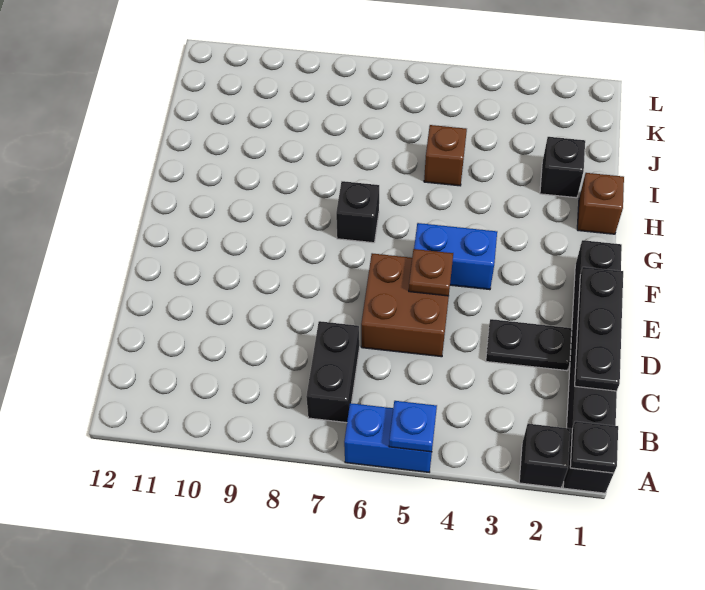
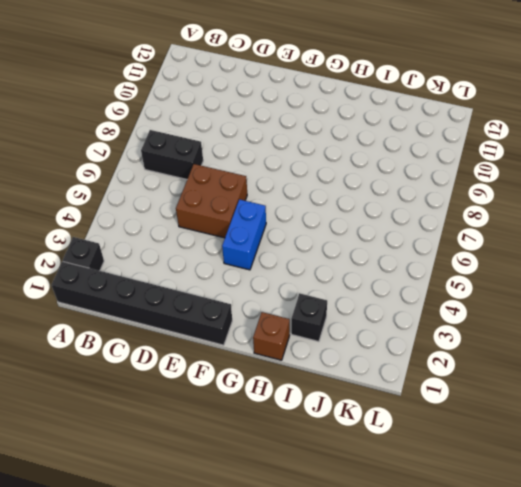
none -> blue brick A5:A6 level 1
none -> black plate D2:D3 level 1
none -> black brick G7 level 1

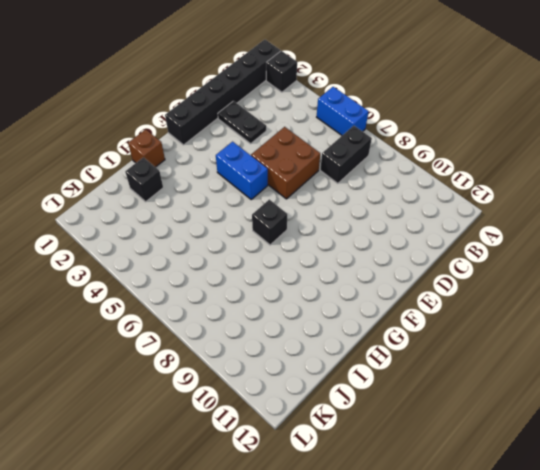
none -> brown brick I5 level 1
none -> black plate A1 level 2
none -> blue plate A5 level 2

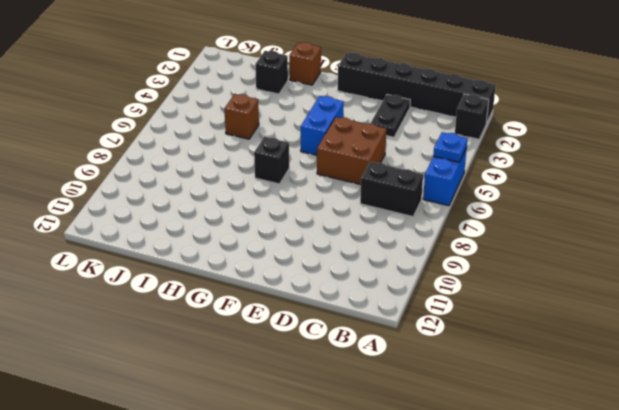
none -> black plate A1 level 2
none -> black plate C1:E1 level 2
none -> brown plate E5 level 2

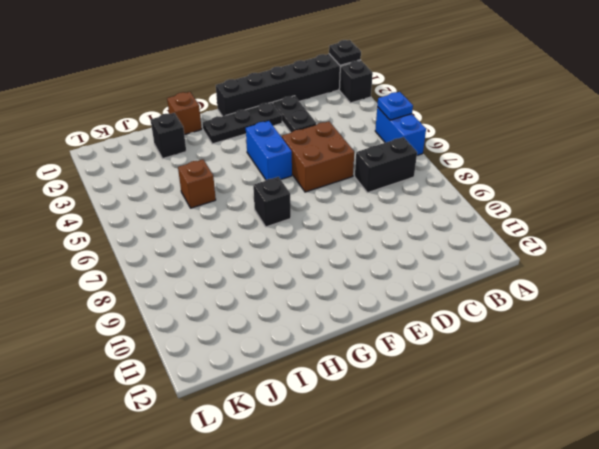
black plate E2:G2 level 1 -> black plate C1:E1 level 2
none -> brown plate E5 level 2

